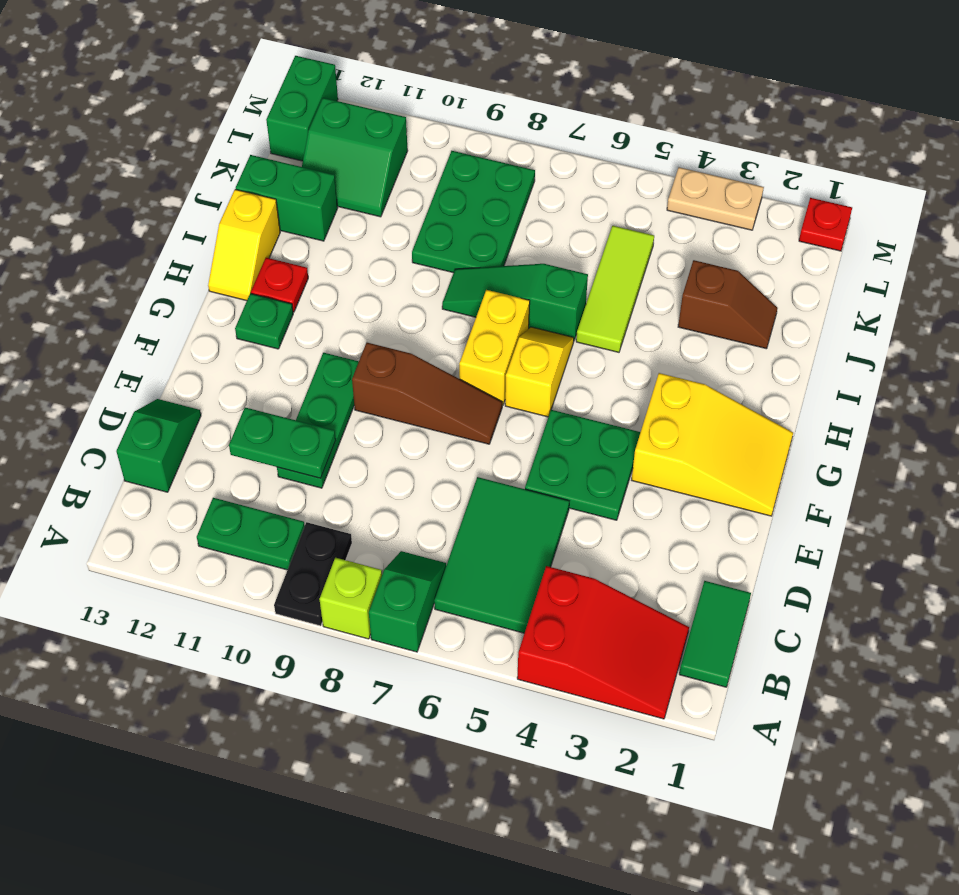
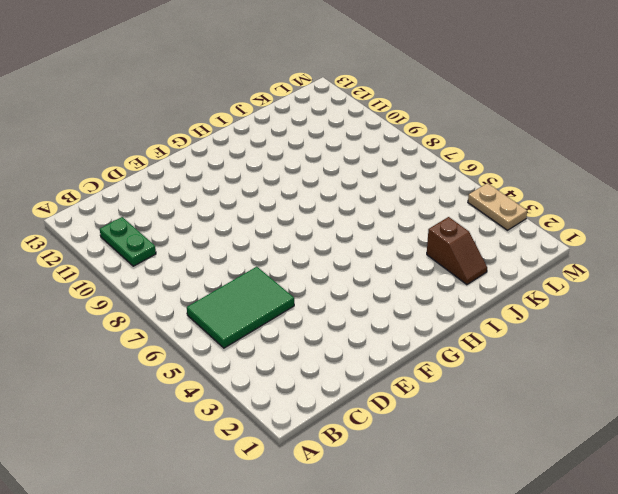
none -> red slope A2:B4 level 1 top 4
none -> green slope A7:B7 level 1 top A
none -> lime brick A8 level 1

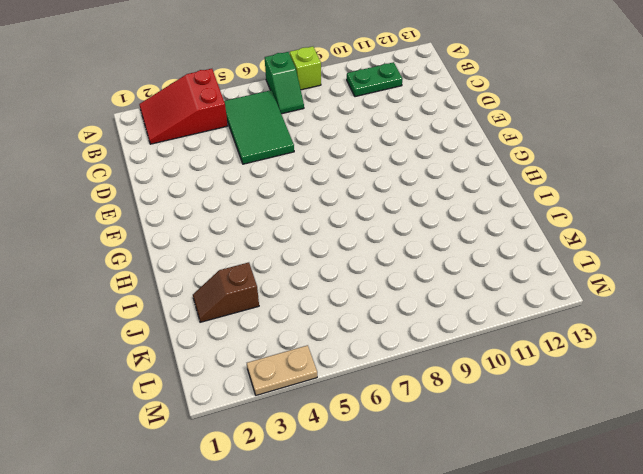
none -> black plate A9:B9 level 1
none -> green tile B1:C1 level 1
none -> green slope C13:D13 level 1 top C

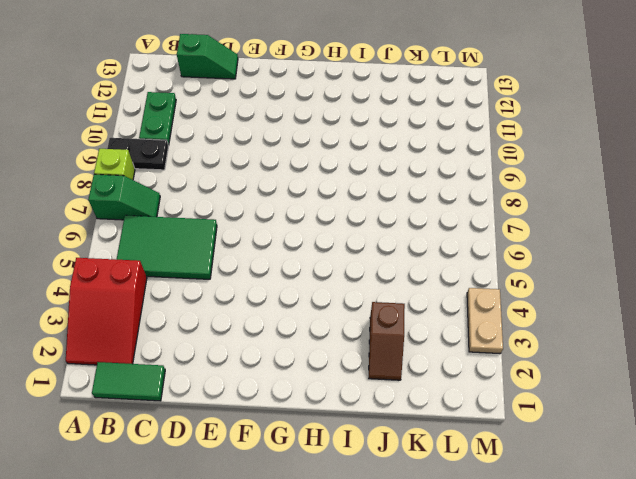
none -> green plate D10:F10 level 1
none -> green plate E4:F5 level 1
none -> yellow slope F1:G3 level 1 top 3

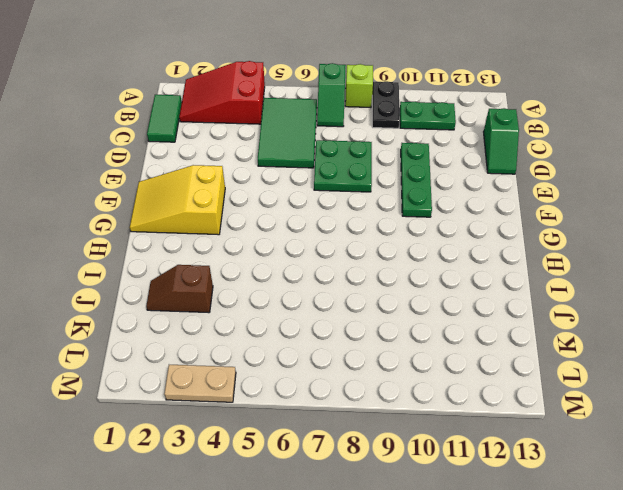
green plate D7:E8 level 1 -> green plate E4:F5 level 1
none -> brown slope F7:F9 level 1 top 9
none -> yellow slope G6:H6 level 1 top G
none -> yellow brick G7:H7 level 1

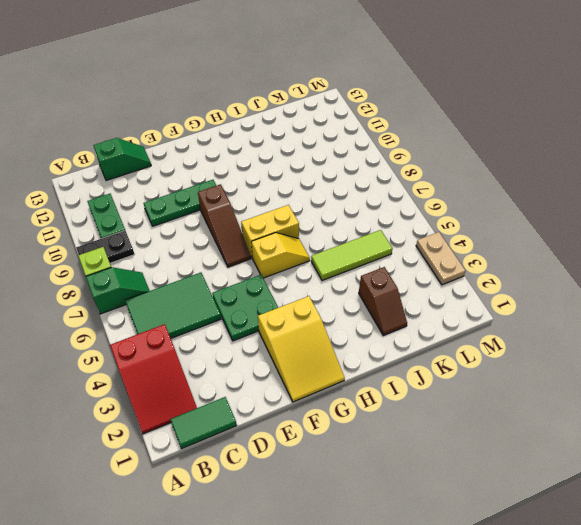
none -> green plate G12 level 1
none -> red plate H12 level 1
none -> yellow slope H13:I13 level 1 top I

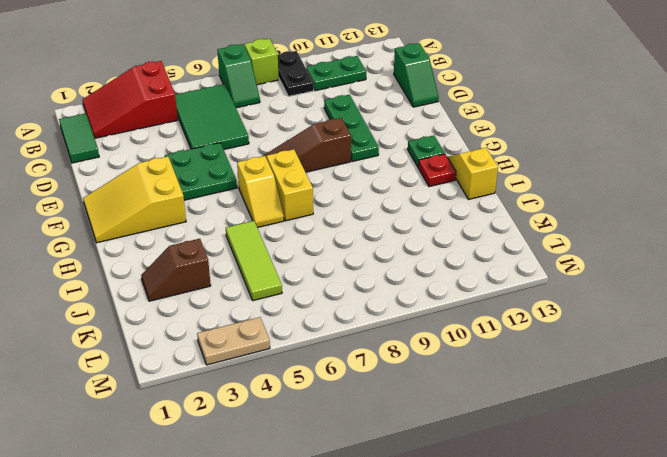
none -> green slope I6:I8 level 1 top 6
none -> green plate J8:L9 level 1
none -> green brick J12:J13 level 1

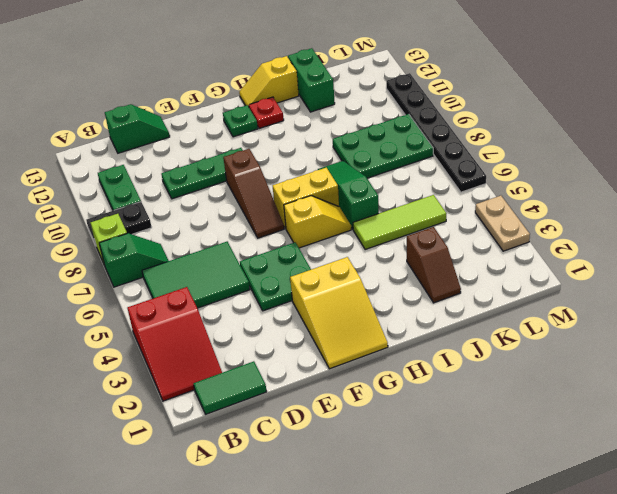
black plate M6:M11 level 1 -> none
none -> green slope K11:L12 level 1 top L
none -> green brick L13:M13 level 1
none -> red plate M1 level 1

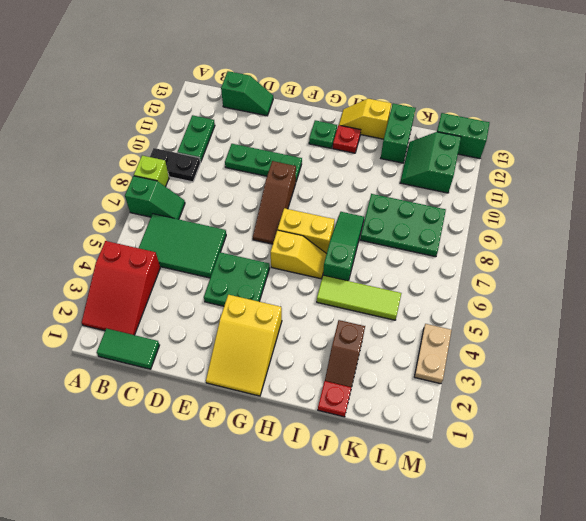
red plate J1 level 1 -> red plate M1 level 1
none -> green plate D10:D11 level 2

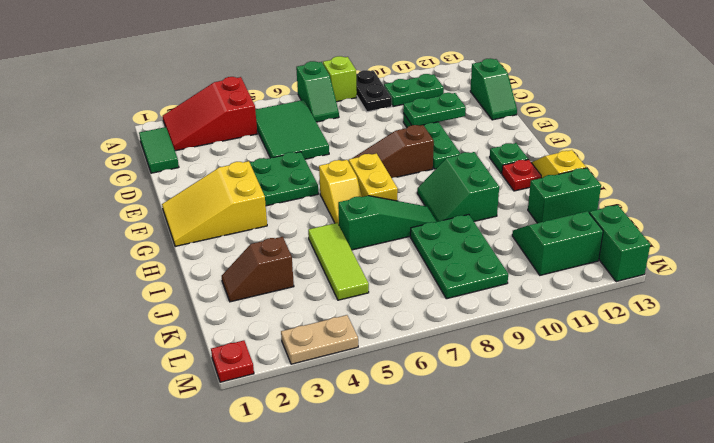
green slope H9:I10 level 1 top 10 -> none

